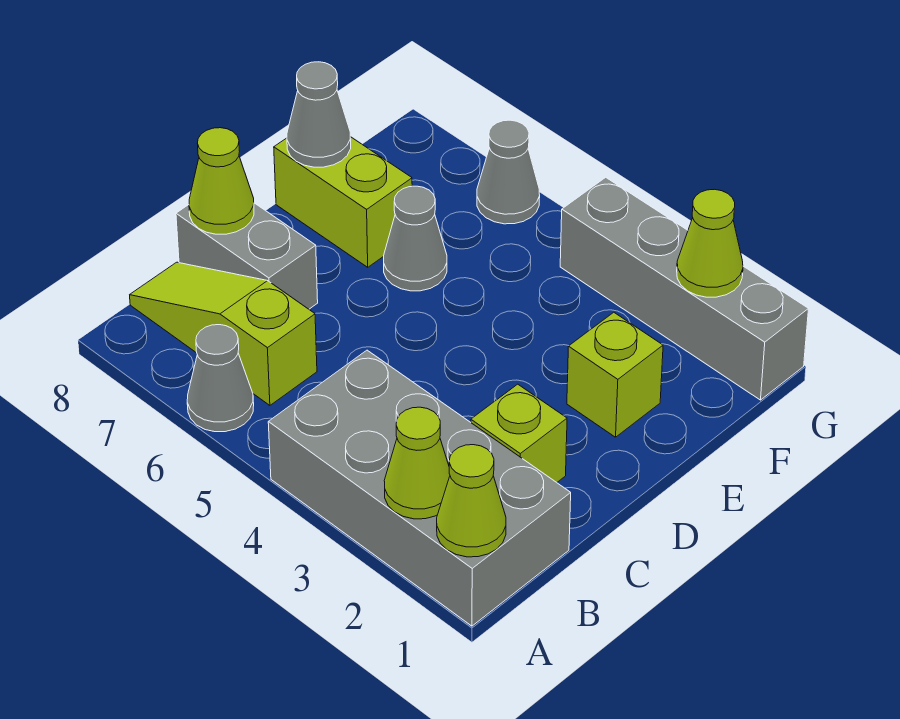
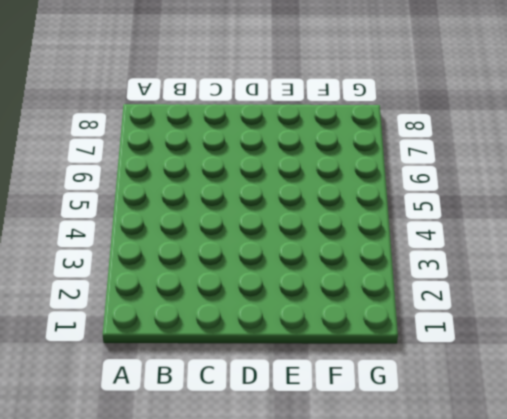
none -> grey brick A1:B4 level 1
none -> grey cone A6 level 1
none -> lime slope B6:B8 level 1 top 6

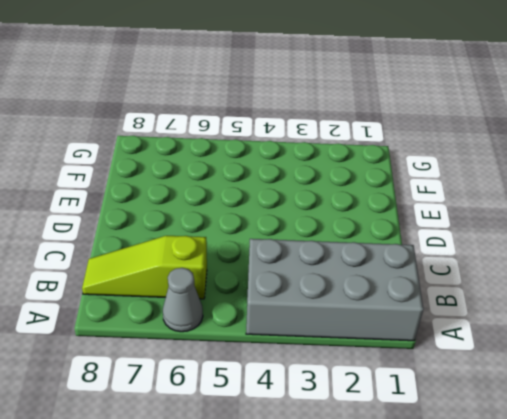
none -> lime brick C2 level 1
none -> grey brick C7:C8 level 1
none -> lime brick E2 level 1

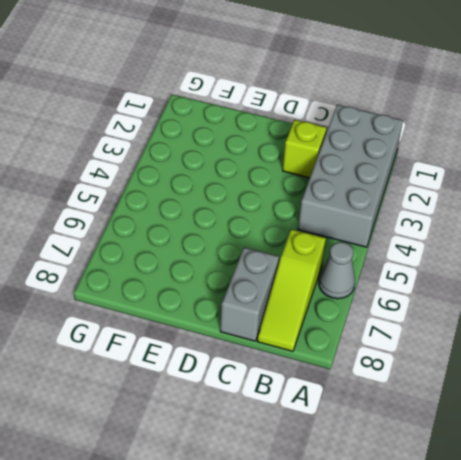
none -> lime brick E2 level 1
none -> grey cone E6 level 1
none -> lime brick E7:E8 level 1

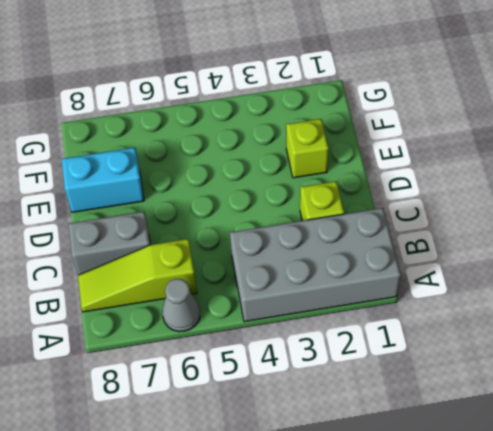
cyan brick E7:E8 level 1 -> lime brick E7:E8 level 1
none -> grey cone E6 level 1
none -> grey brick G1:G4 level 1
none -> grey cone G6 level 1

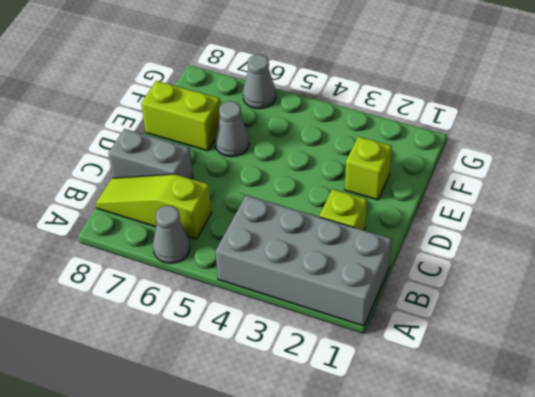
none -> grey brick G1:G4 level 1
none -> lime cone A1 level 2
none -> lime cone A2 level 2

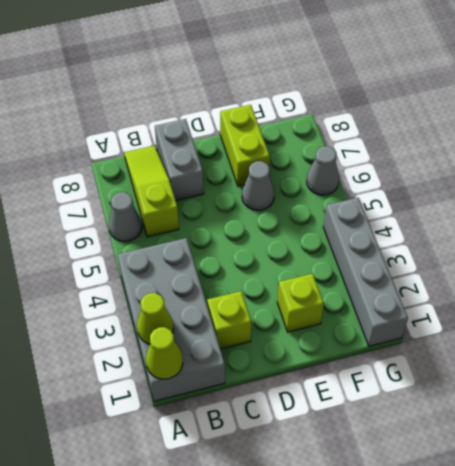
none -> lime cone C8 level 2
none -> grey cone E8 level 2
none -> lime cone G2 level 2

